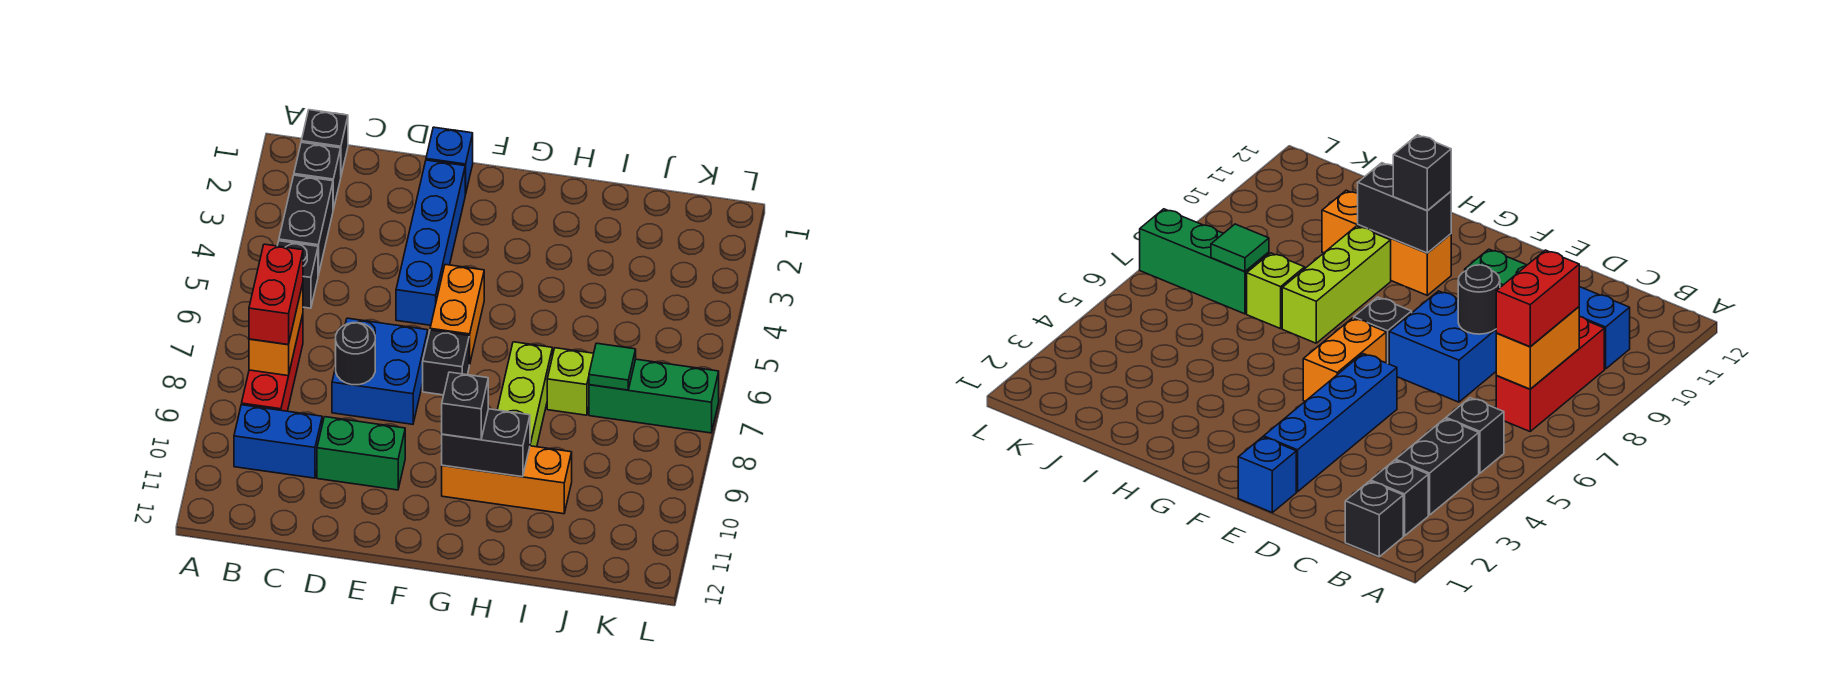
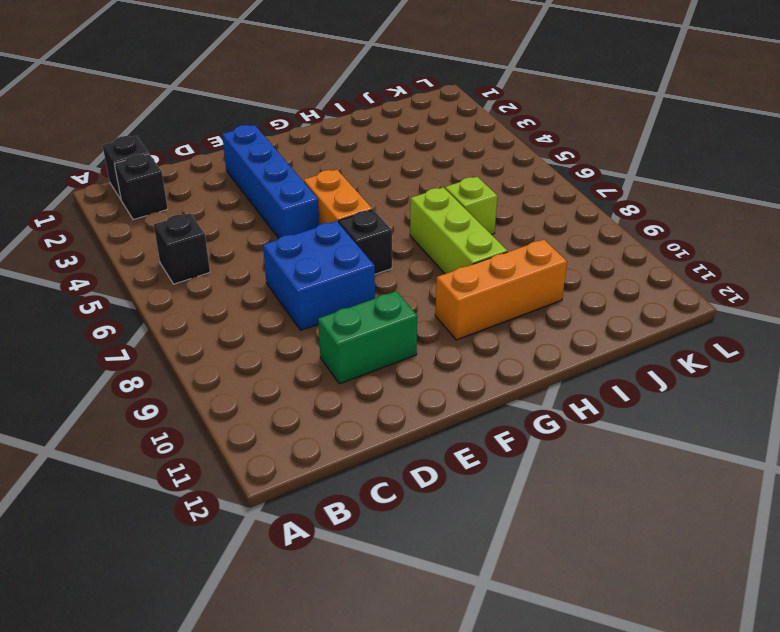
none -> black brick B3:B4 level 1
none -> red brick B7:B9 level 1
none -> blue brick B10:C10 level 1

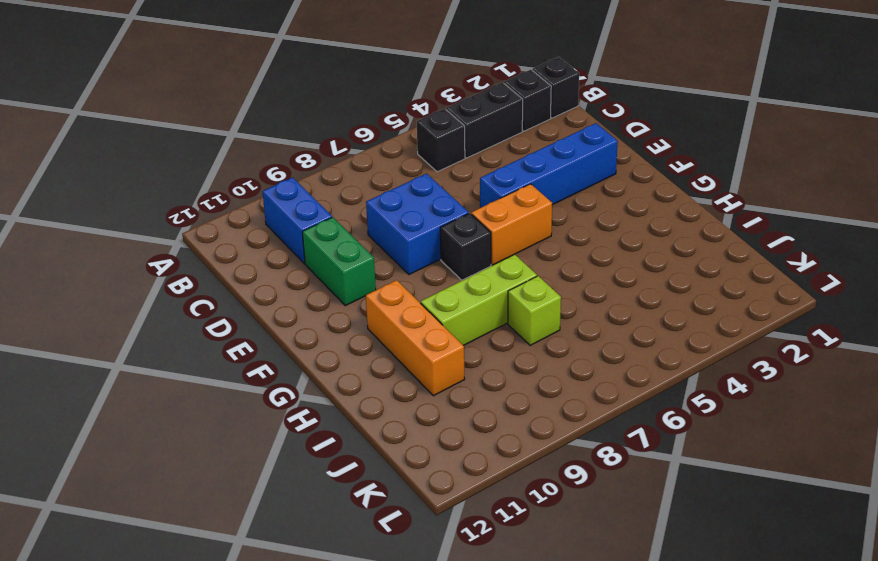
none -> red brick B7:B9 level 1
none -> blue brick E1 level 1
none -> green brick J7:L7 level 1

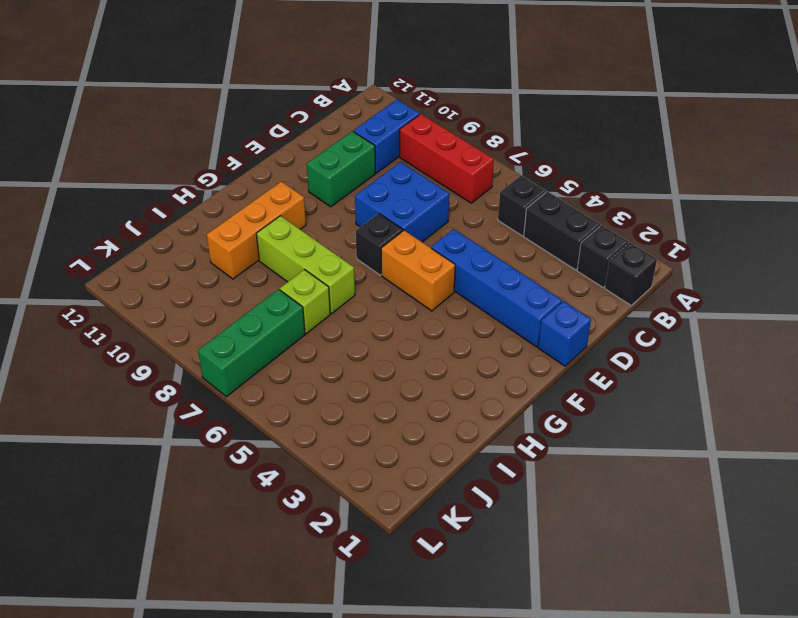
none -> orange brick B7:B8 level 2
none -> black round brick D8 level 2
none -> black brick G10:H10 level 2

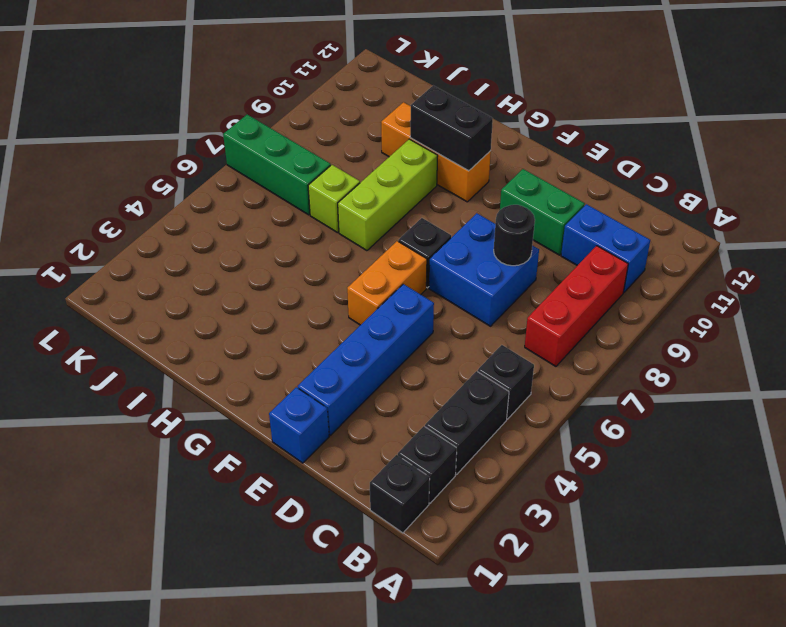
none -> orange brick B7:B8 level 2
none -> green tile J7 level 2
none -> red brick B7:B8 level 3

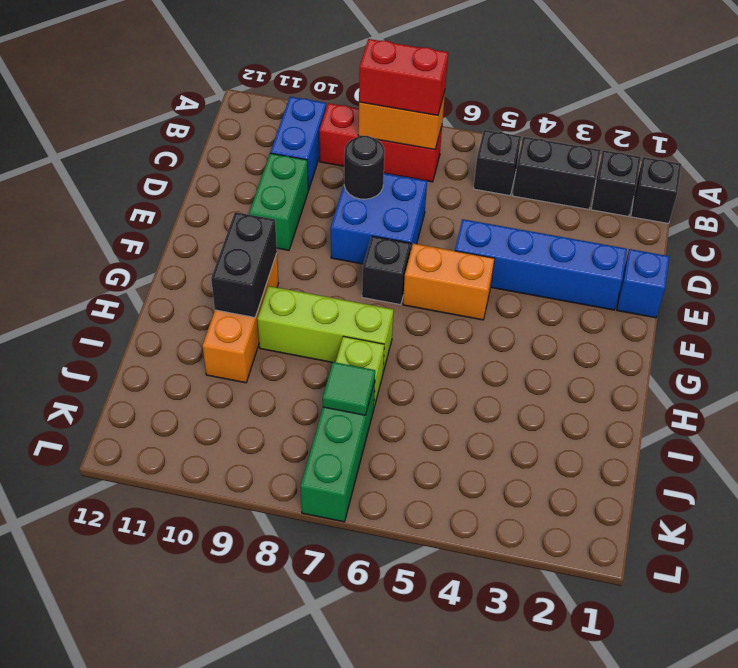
none -> black brick G10 level 3

